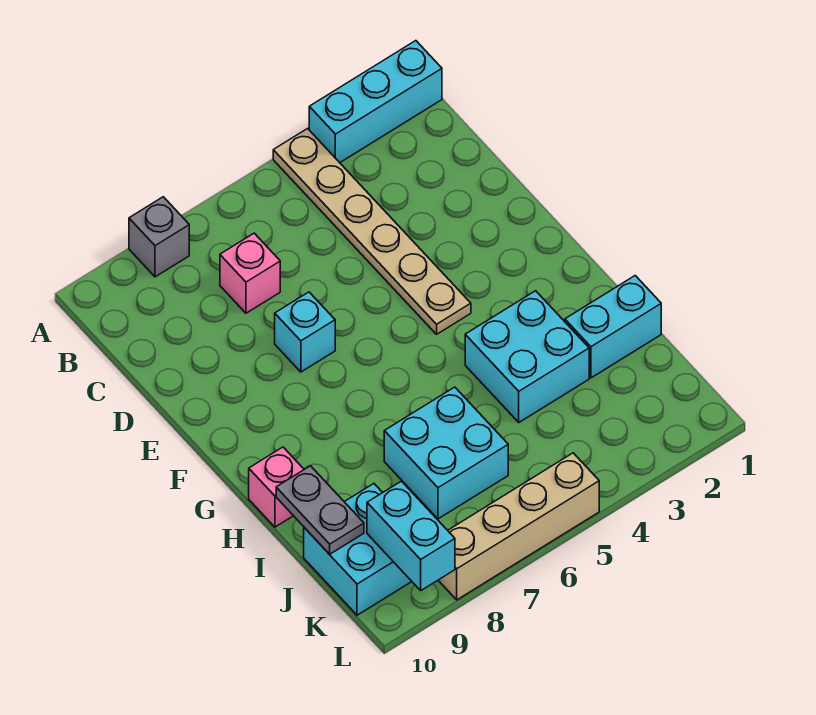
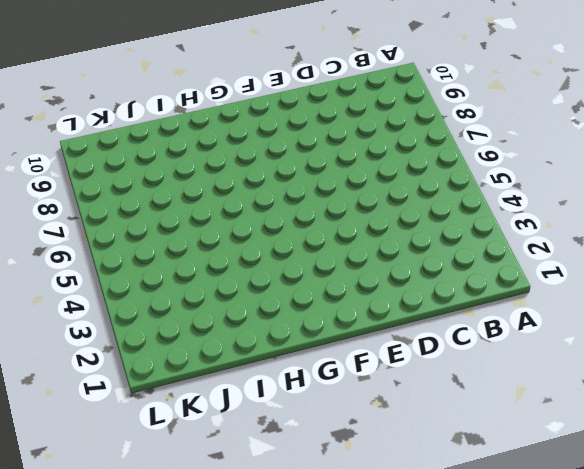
none -> cyan brick A1:A3 level 1
none -> tan plate A4:F4 level 1
none -> grey brick A8 level 1

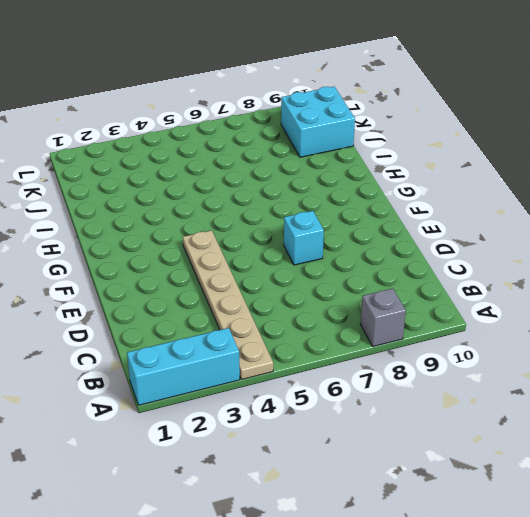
none -> pink brick C7 level 1
none -> cyan brick H3:I4 level 1
none -> pink brick H10 level 1

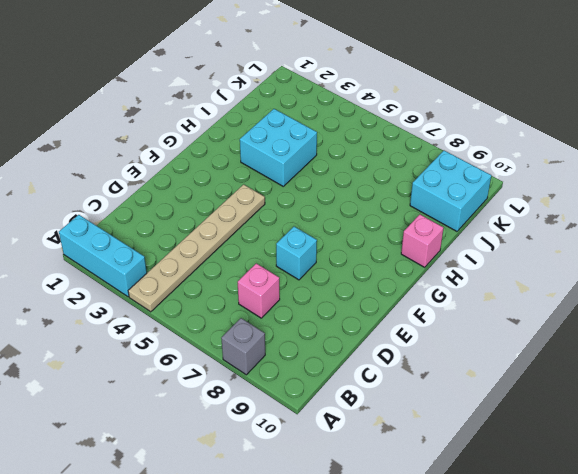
none -> cyan brick I1:I2 level 1
none -> cyan brick I6:J7 level 1
none -> tan brick L5:L8 level 1

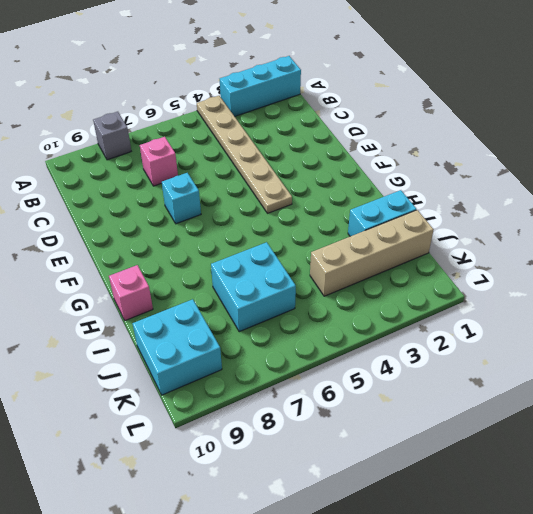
tan brick J1:J4 level 1 -> tan brick L5:L8 level 1
none -> cyan brick H3:I4 level 1
none -> grey plate I10:J10 level 2
none -> cyan brick K9:L9 level 2

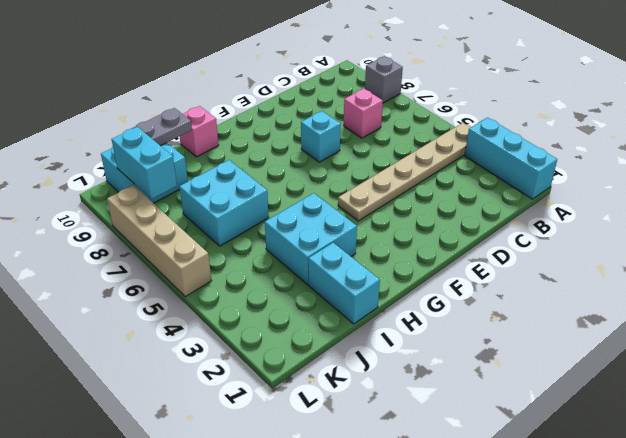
cyan brick K8:K9 level 2 -> cyan brick K9:L9 level 2

